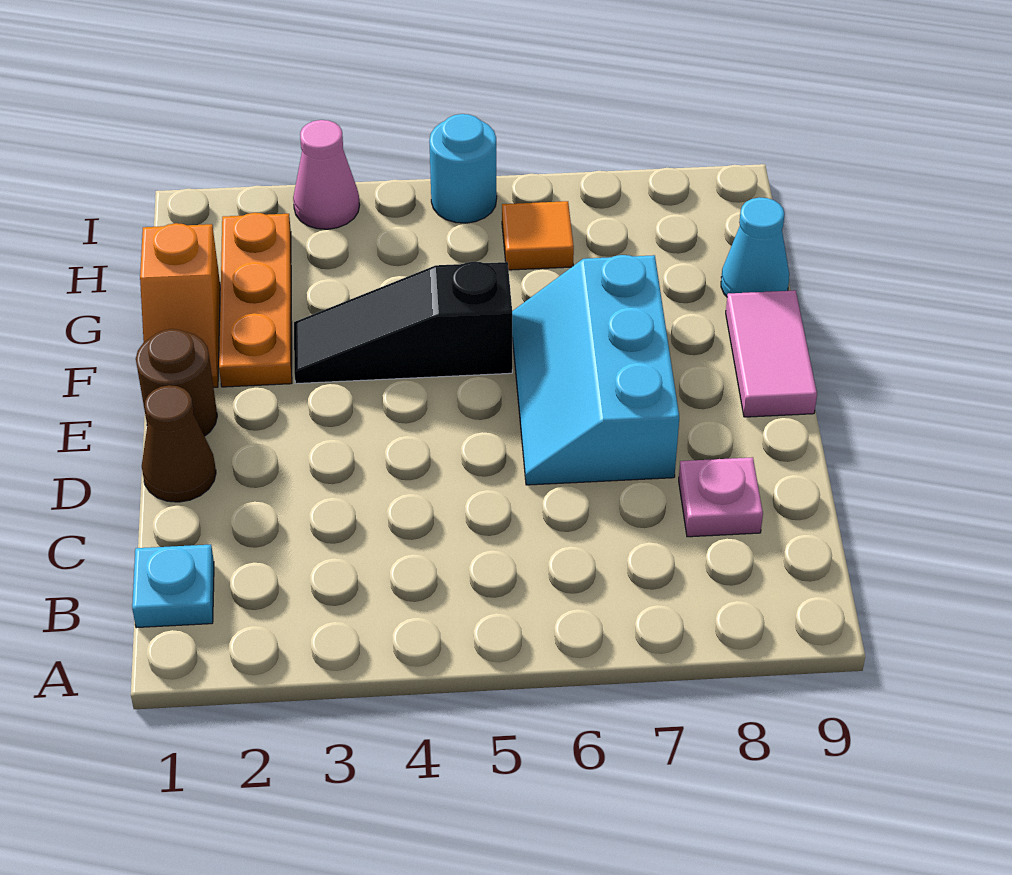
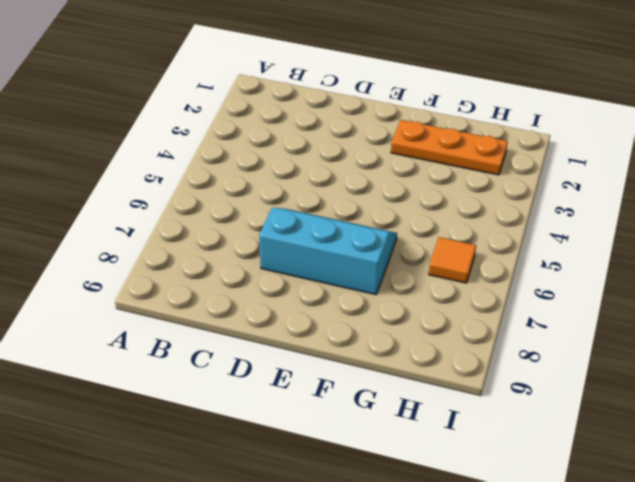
none -> cyan plate B1 level 1
none -> pink plate C8 level 1
none -> brown cone D1 level 1

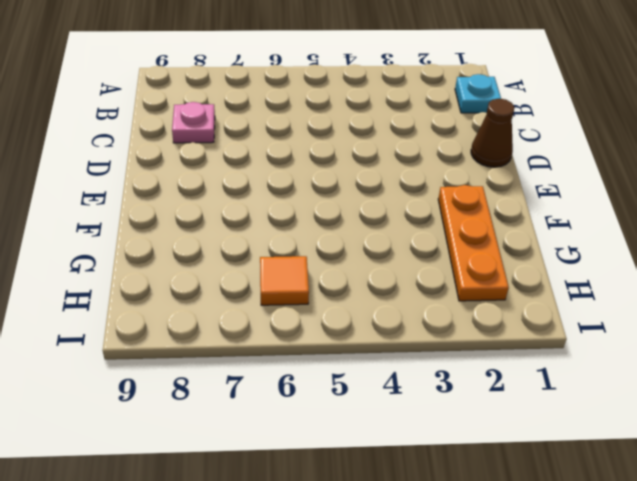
none -> cyan slope D6:F7 level 1 top 7
none -> brown round brick E1 level 1
none -> pink tile E9:F9 level 1

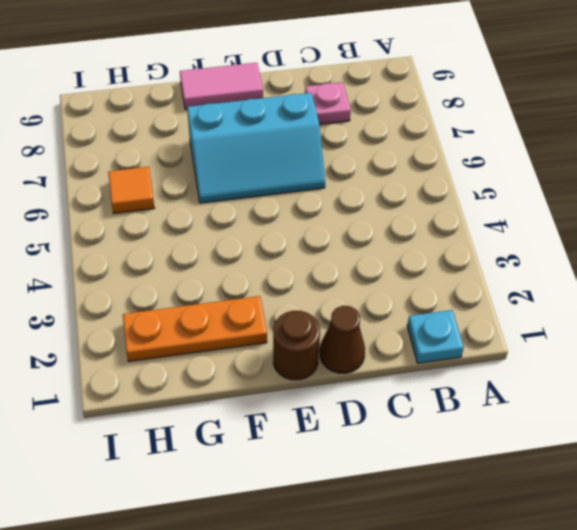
none -> orange slope F1:G1 level 1 top G
none -> black slope F3:F5 level 1 top 5
none -> cyan cone G9 level 1

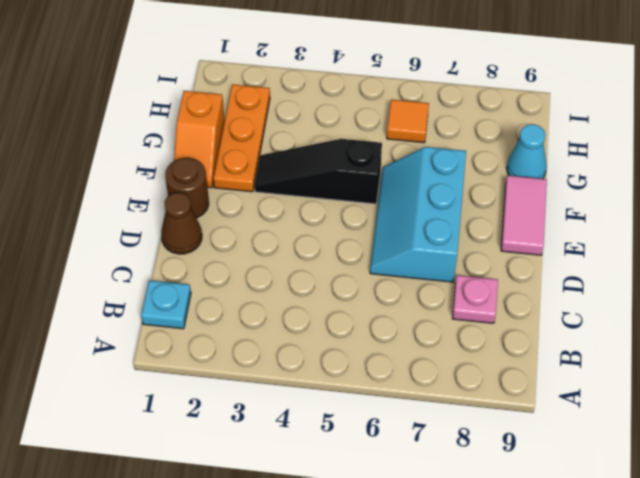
none -> pink cone I3 level 1
none -> cyan round brick I5 level 1

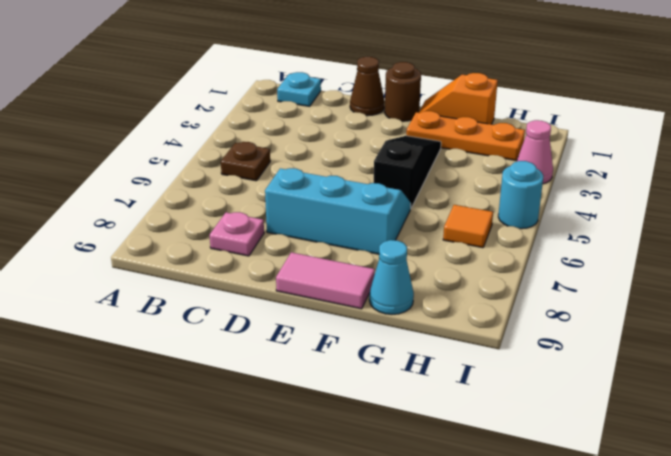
brown plate B5 level 1 -> none

